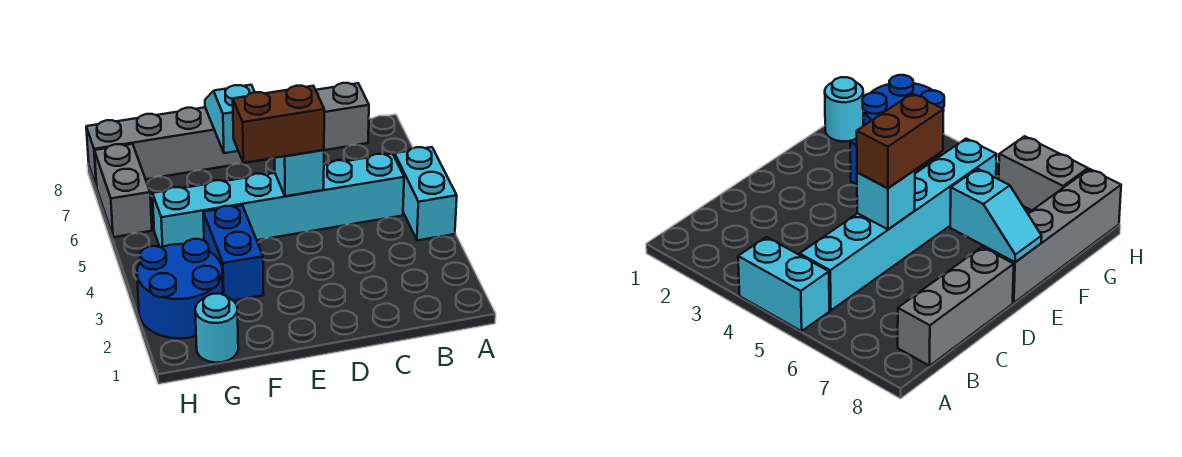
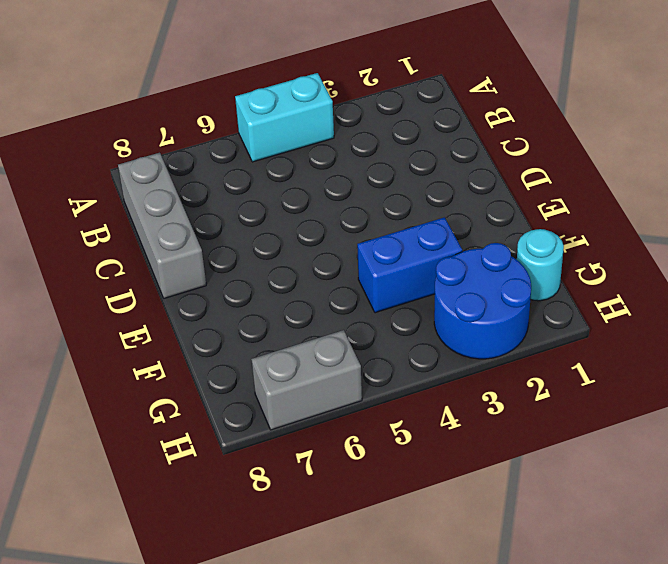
none -> cyan brick B5:G5 level 1
none -> grey brick E8:H8 level 1

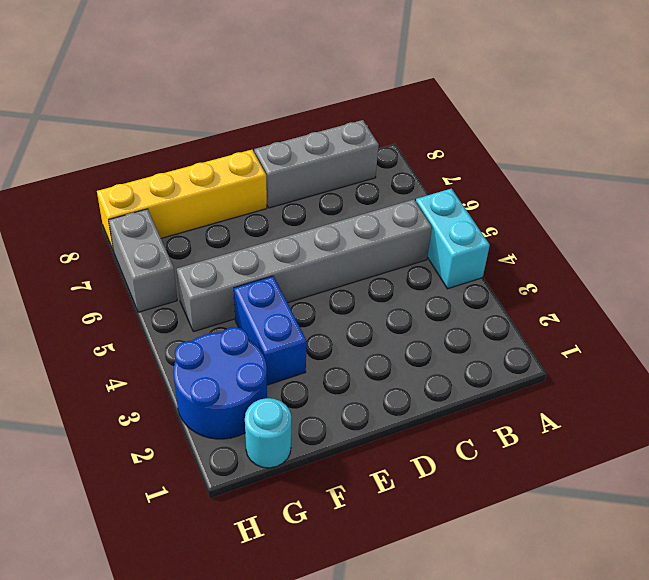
grey brick B5:G5 level 1 -> cyan brick B5:G5 level 1
yellow brick E8:H8 level 1 -> grey brick E8:H8 level 1
none -> cyan brick D5 level 2
none -> cyan slope E7:E8 level 2 top 7

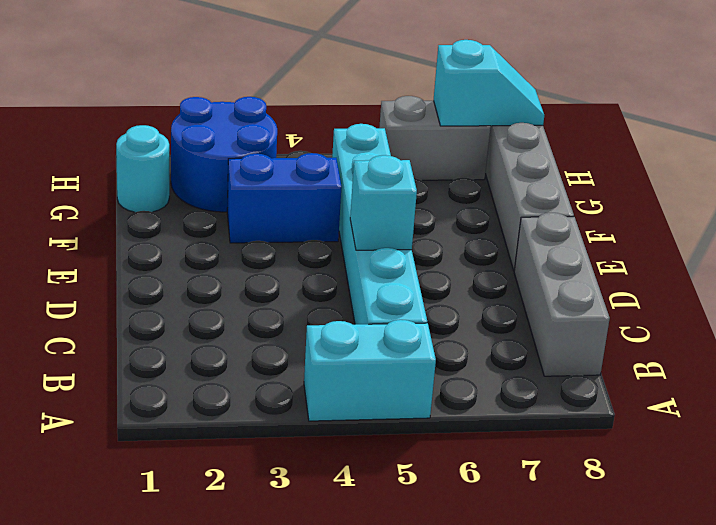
cyan slope H7:H8 level 2 top 7 -> cyan slope E7:E8 level 2 top 7
none -> brown brick D5:E5 level 3

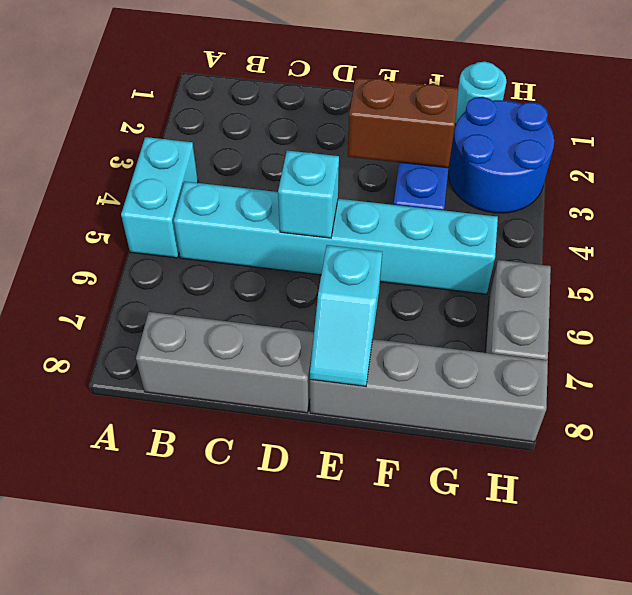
brown brick E3:F3 level 2 -> brown brick D5:E5 level 3

